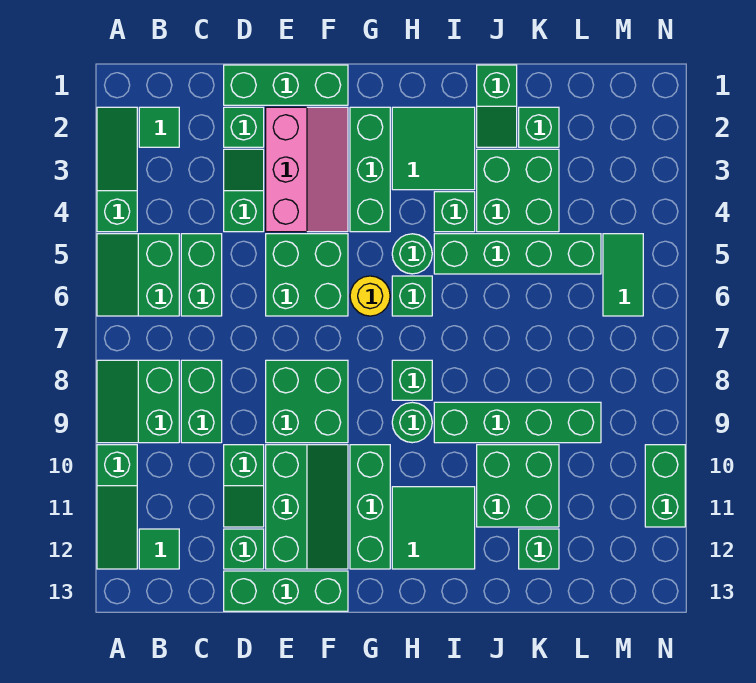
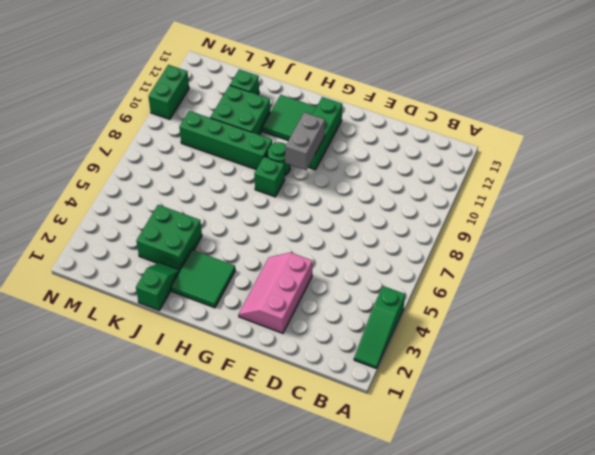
grey brick G9:G10 level 2 -> none
none -> green slope A5:B6 level 1 top B
none -> green slope A8:B9 level 1 top B
none -> green slope A10:A12 level 1 top 10
none -> green tile B2 level 1

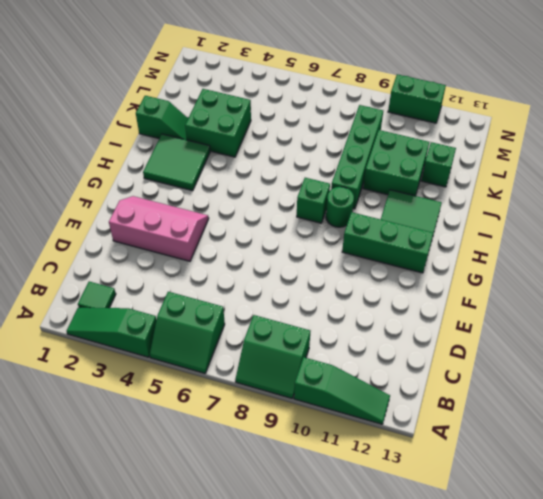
none -> green tile B12 level 1
none -> green brick C5:C6 level 1
none -> green brick C8:C9 level 1
none -> green brick D1:F1 level 1

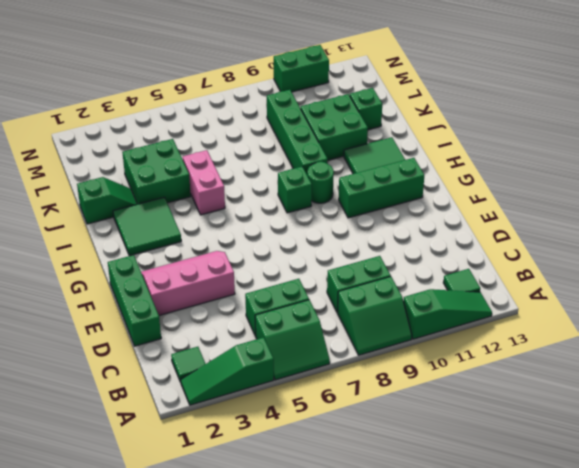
pink brick I5:J5 level 1 -> green brick I5:L5 level 1
none -> green brick D2 level 1
none -> green slope D3:D4 level 1 top 4
none -> green slope D10:D11 level 1 top 10
none -> green brick D12 level 1

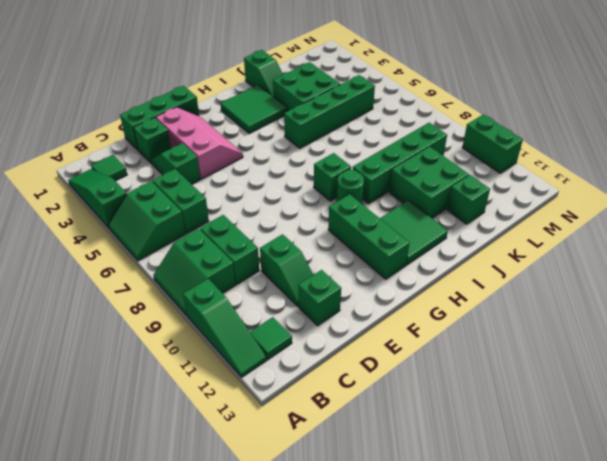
none -> green brick D13:F13 level 1
none -> green brick E5:F6 level 1
none -> green brick E8:F9 level 1
none -> green slope E10:F12 level 1 top E

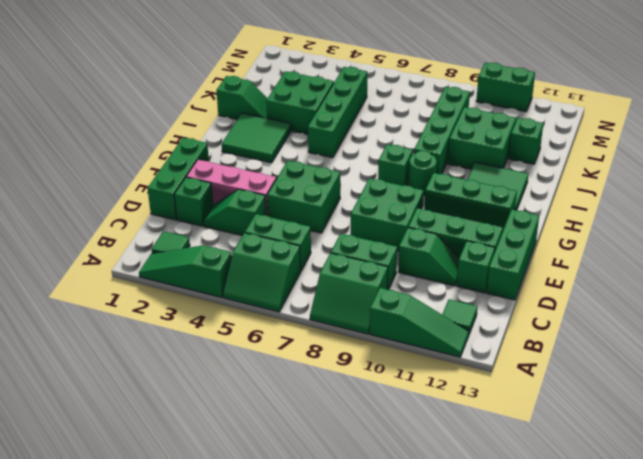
none -> green brick G2:G4 level 1
none -> yellow round brick G6 level 1
none -> green round brick H5 level 1
none -> green brick H6 level 1

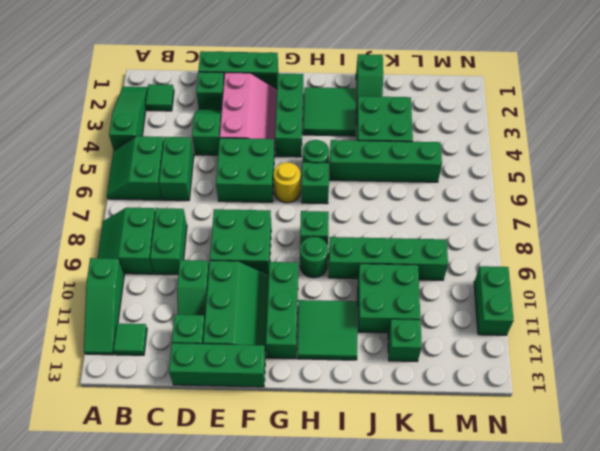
none -> green brick I4 level 1
none -> green brick K2 level 1
none -> green tile M5:M6 level 1

